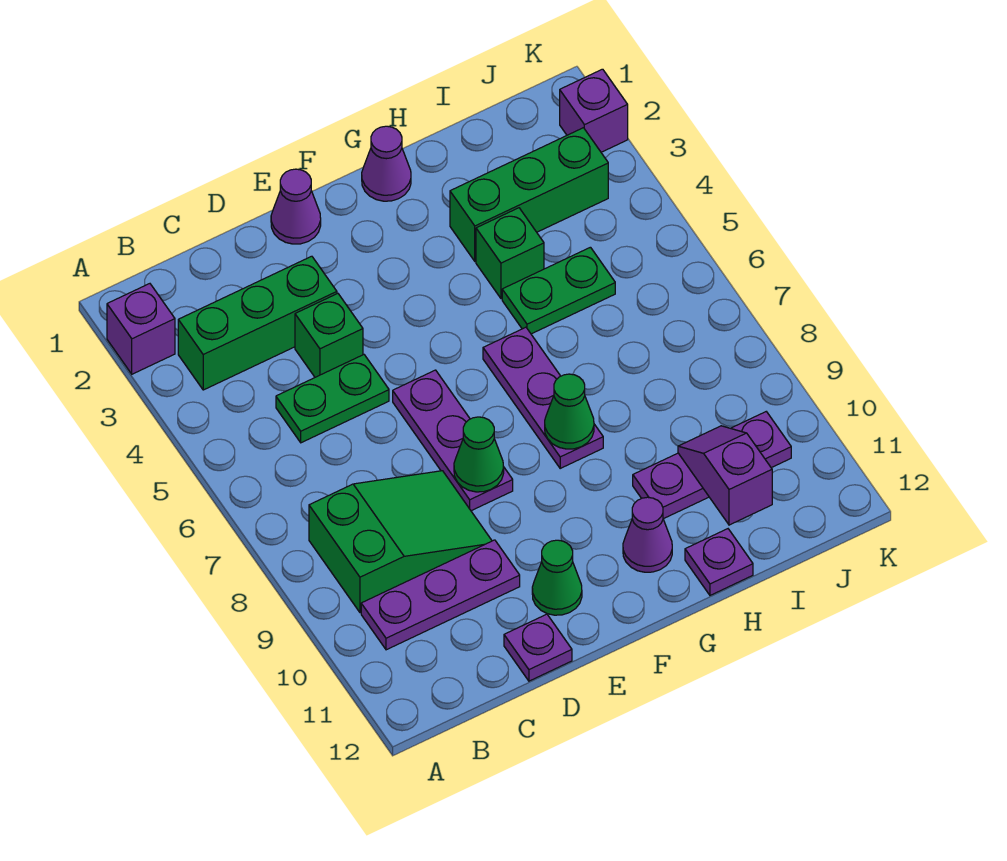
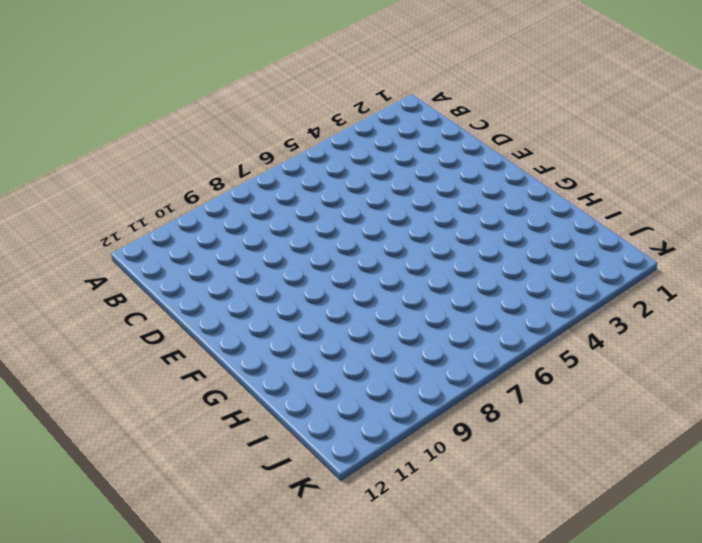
none -> purple brick A2 level 1
none -> green brick B3:D3 level 1
none -> green slope B8:D9 level 1 top B

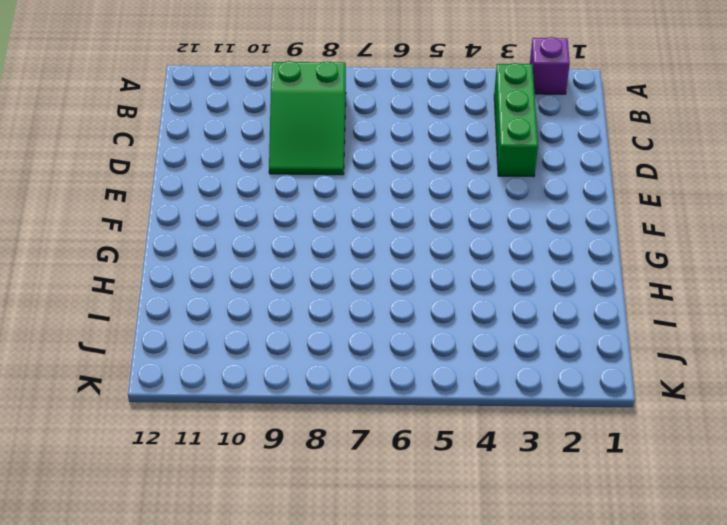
none -> purple plate B10:D10 level 1
none -> green plate C5:D5 level 1
none -> green brick D4 level 1

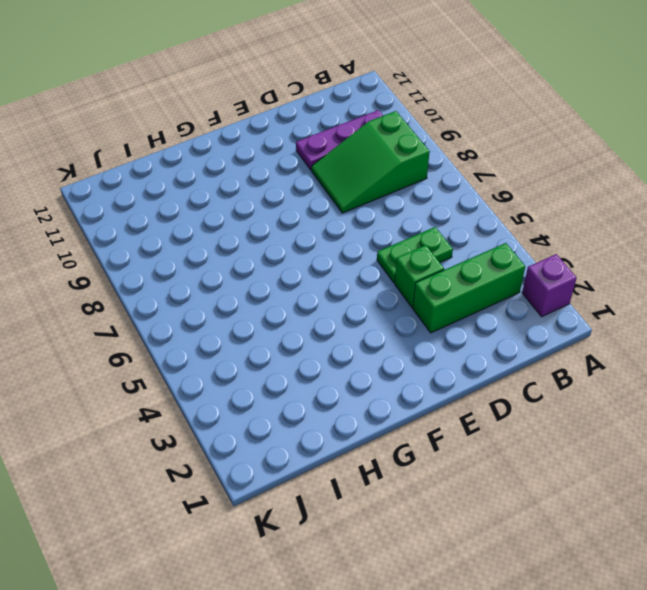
none -> purple plate D12 level 1
none -> purple cone E1 level 1
none -> purple plate E6:E8 level 1

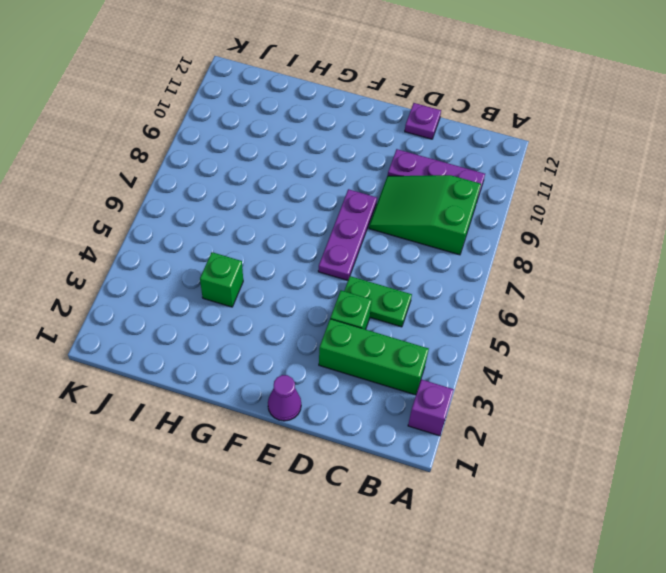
none -> green cone E11 level 1
none -> purple cone G1 level 1
none -> purple plate G6:G8 level 1

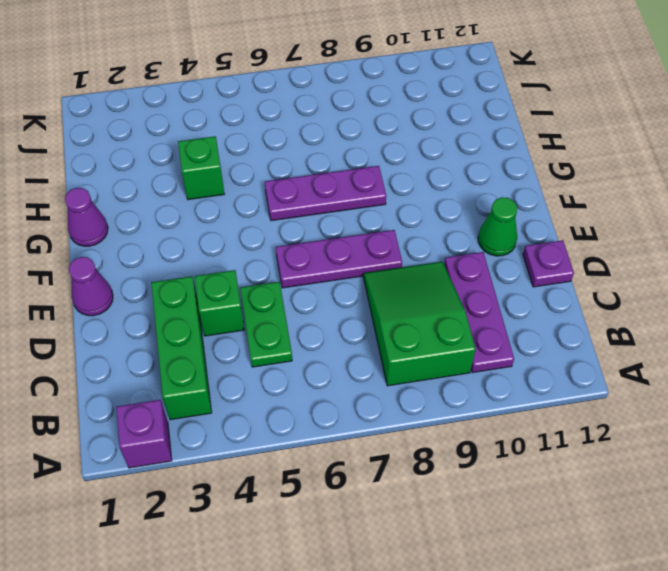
none -> purple cone G11 level 1
none -> green brick H3:J3 level 1
none -> green plate H5:I5 level 1

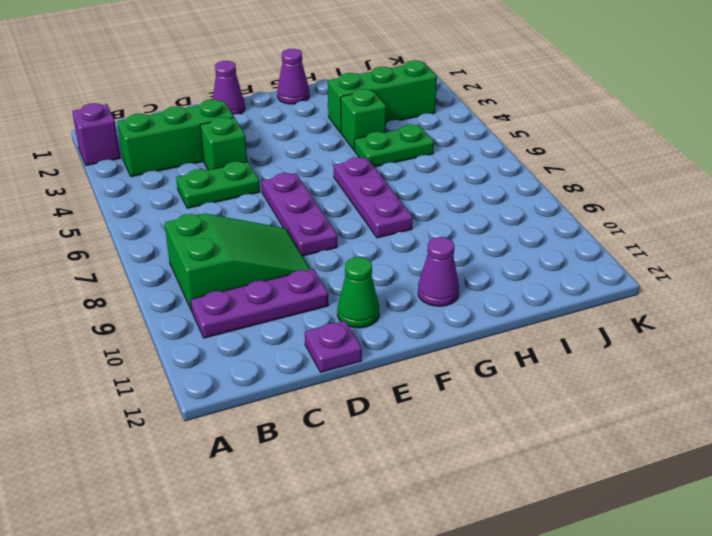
none -> purple plate H10:J10 level 1
none -> purple plate H12 level 1
none -> purple brick K2 level 1

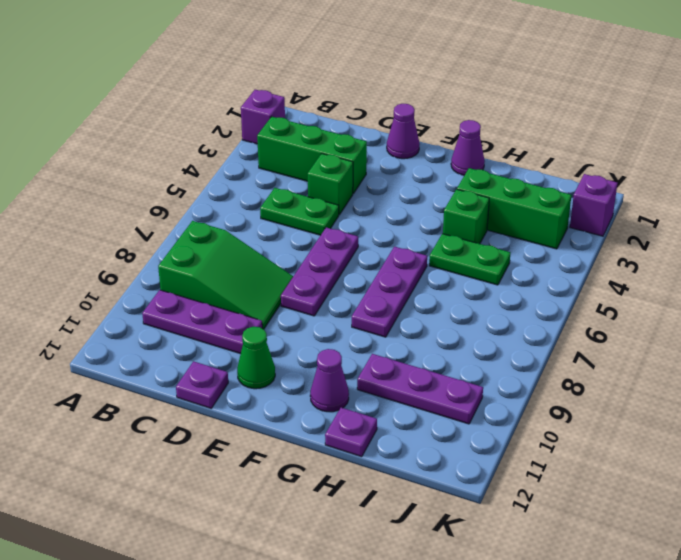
none -> green cone E8 level 2
none -> green cone G8 level 2
none -> purple slope I10:I11 level 2 top 11

